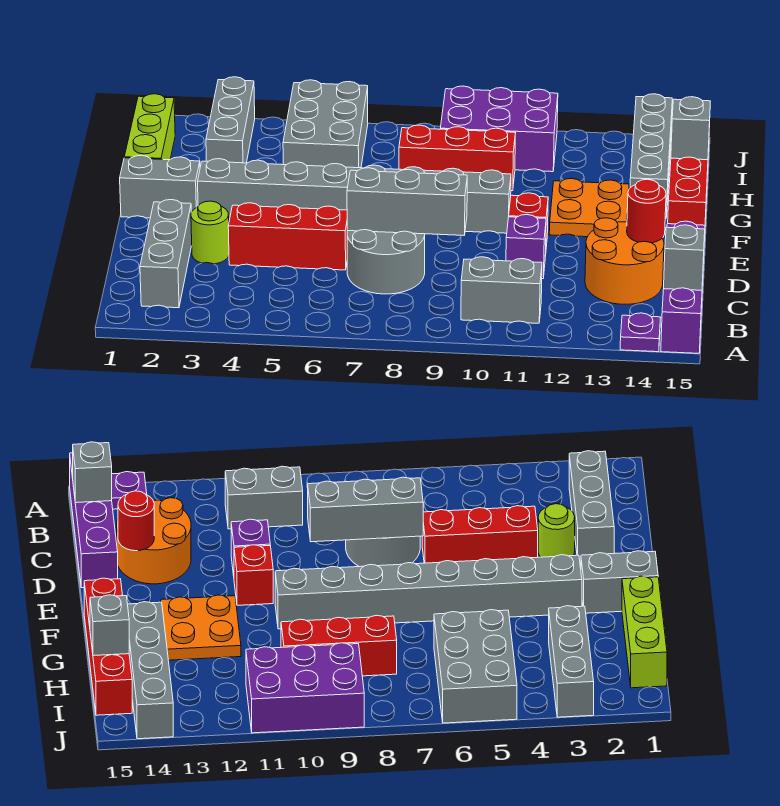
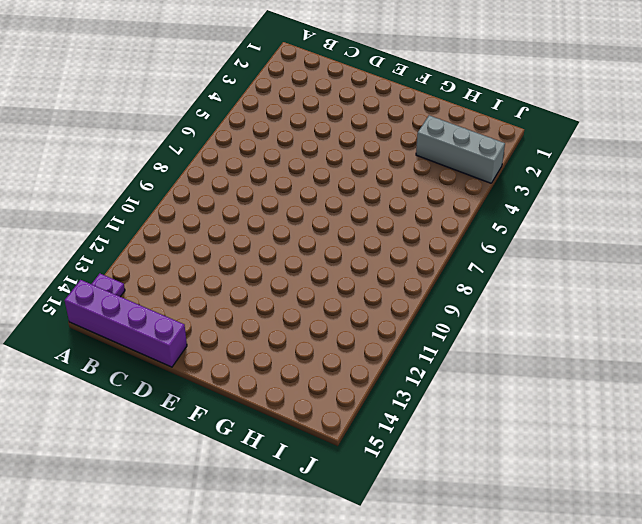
none -> grey brick B2:D2 level 1
none -> grey brick B10:B11 level 1
none -> grey round brick C7:D8 level 1

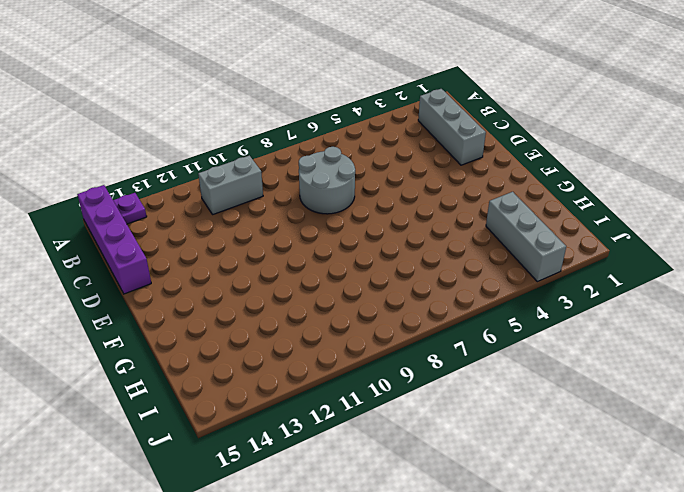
none -> orange round brick C13:D14 level 1
none -> lime round brick D3 level 1
none -> red brick D4:D6 level 1

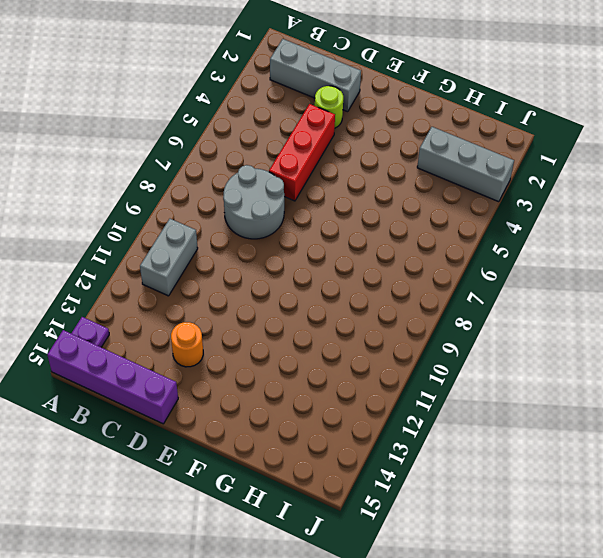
orange round brick D13 level 1 -> orange round brick C13:D14 level 1
none -> purple brick D11 level 1
none -> red brick E11 level 1
none -> grey brick F1:F2 level 1

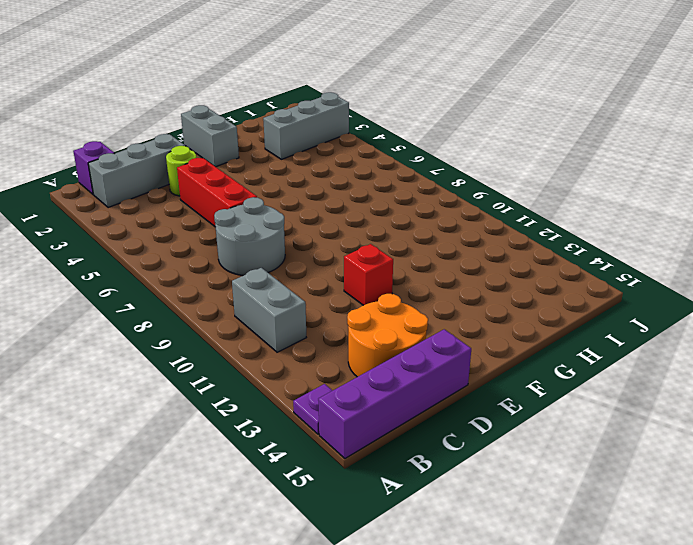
purple brick B1 level 1 -> purple brick D11 level 1
none -> grey brick F3:F10 level 1
none -> orange plate F12:G13 level 1
none -> red brick F15:I15 level 1

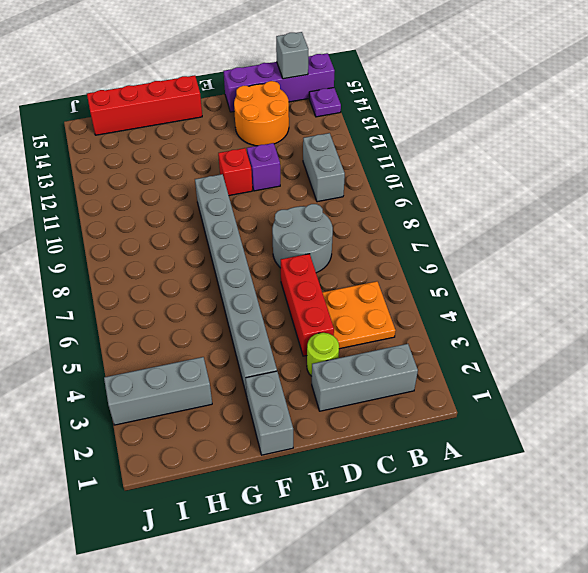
orange plate B4:C5 level 1 -> orange plate F12:G13 level 1
none -> lime brick G1:I1 level 1
none -> grey brick G14:J14 level 1
none -> grey brick H5:J6 level 1

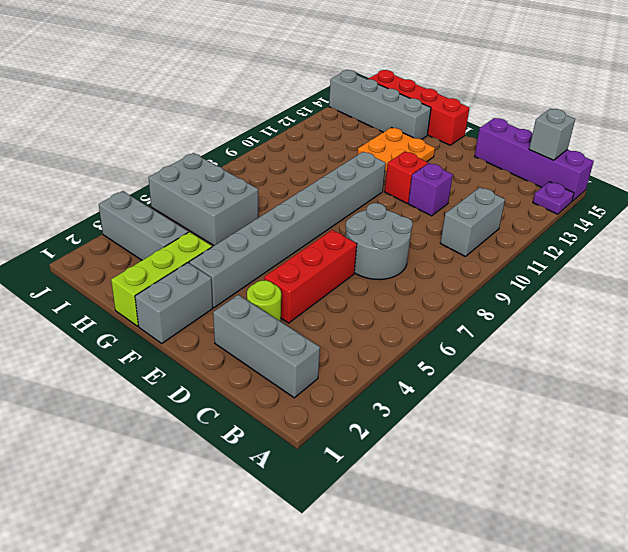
lime brick G1:G3 level 1 -> lime brick G1:I1 level 1
none -> orange round brick C13:D14 level 1
none -> red brick H8:H10 level 1
none -> purple brick I9:J11 level 1

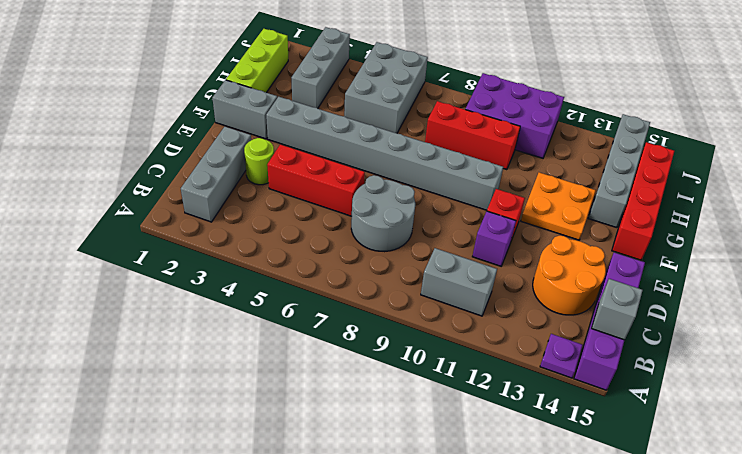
none -> grey brick D7:D9 level 2
none -> red round brick D14 level 2
none -> grey brick H15 level 2

